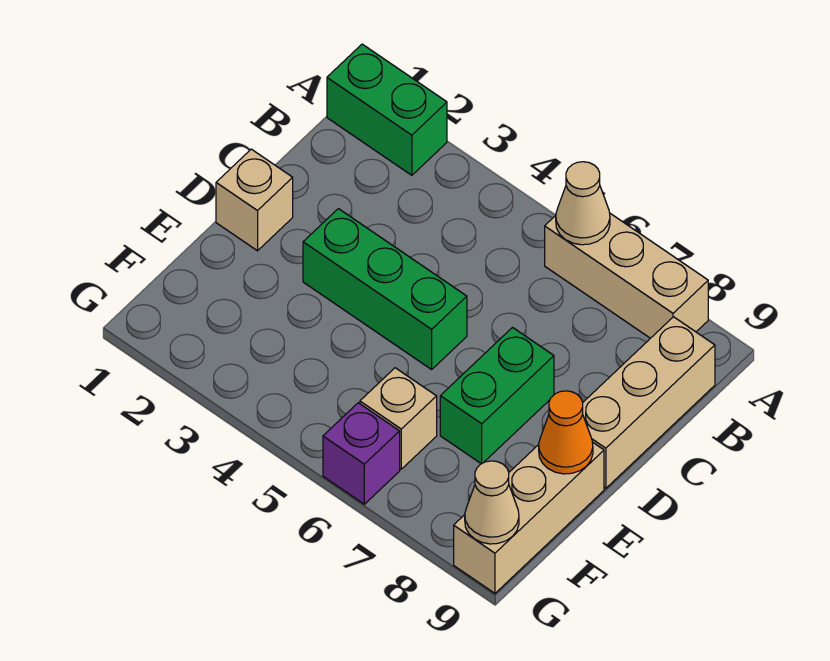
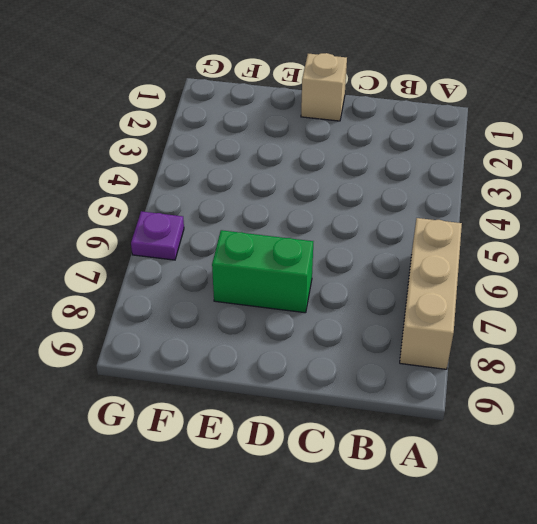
purple plate G6 level 1 -> purple brick G6 level 1
none -> green brick A1:A2 level 1
none -> tan brick B9:D9 level 1
none -> green brick D3:D5 level 1

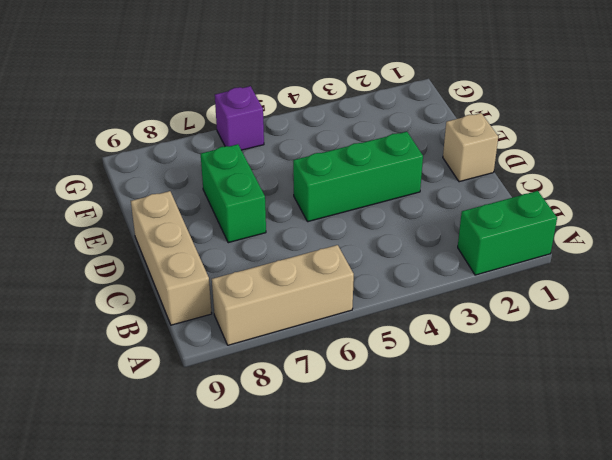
none -> tan brick E9:G9 level 1
none -> tan brick F6 level 1
none -> tan cone A6 level 2

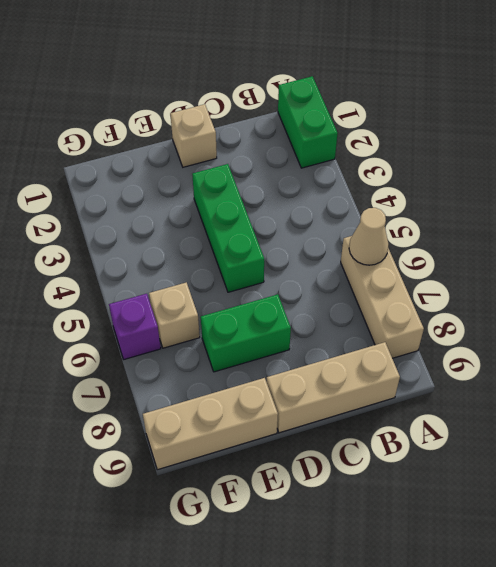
none -> orange cone E9 level 2
none -> tan cone G9 level 2

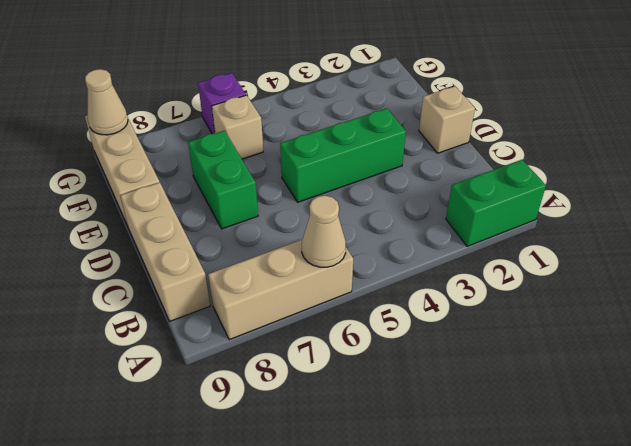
none -> orange cone E9 level 2

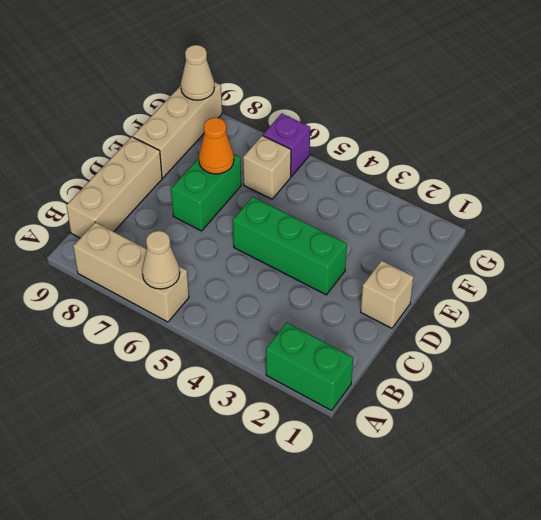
orange cone E7 level 2 -> orange cone E9 level 2

